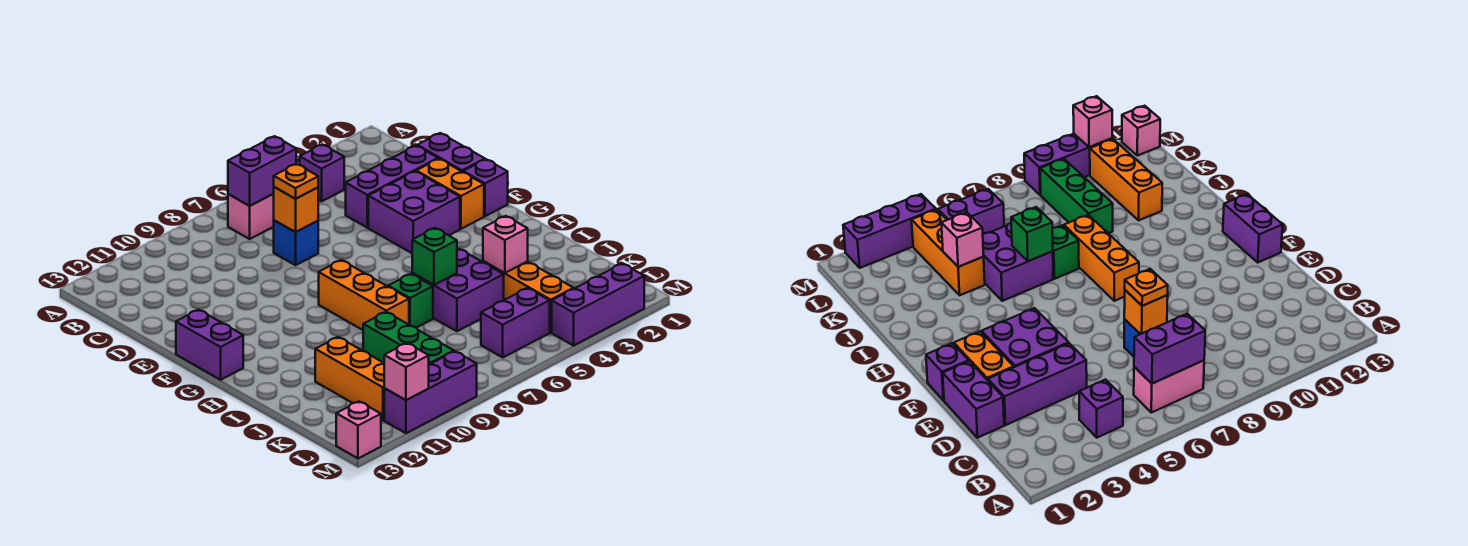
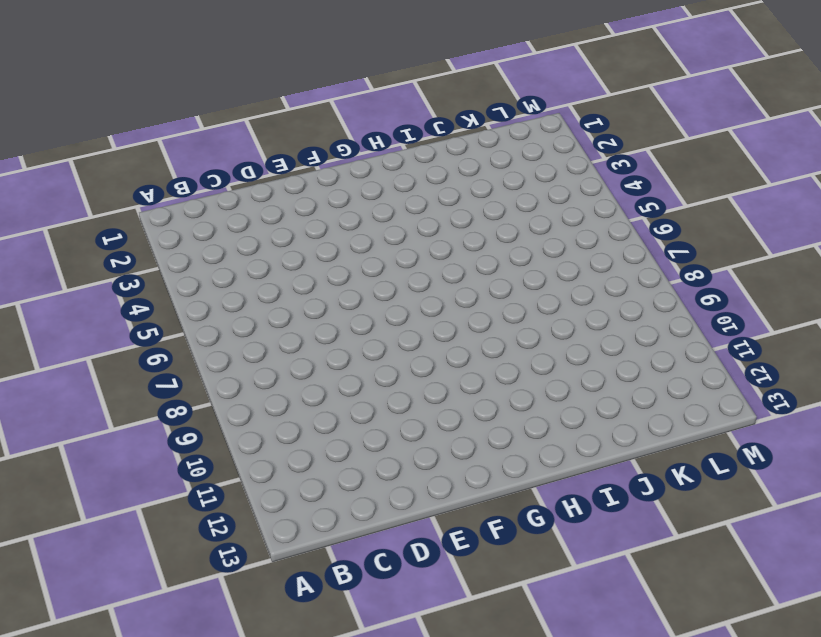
none -> purple brick B4 level 1
none -> pink brick B6:B7 level 1
none -> purple brick D1:E1 level 1

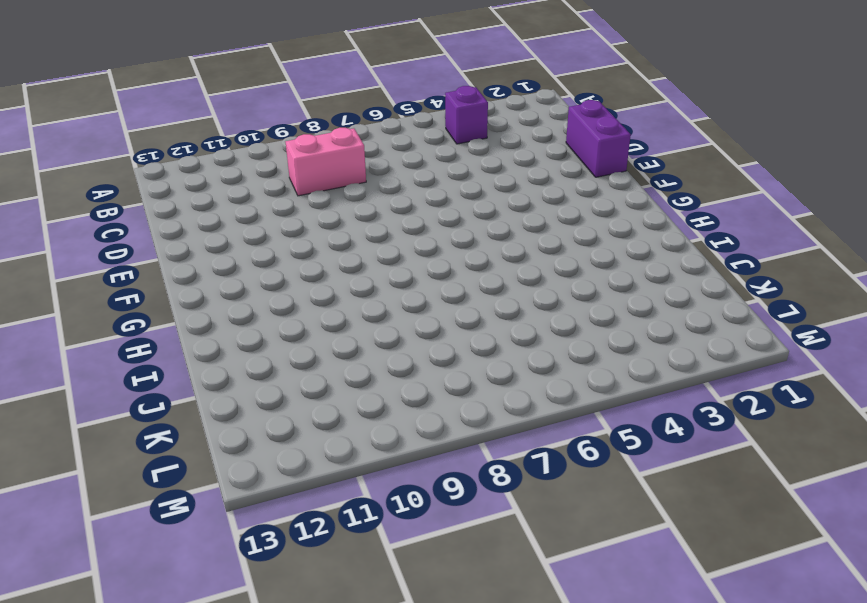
pink brick C8:C9 level 1 -> pink brick B6:B7 level 1
none -> purple brick D2:D4 level 1
none -> blue brick D7 level 1
none -> orange brick E2:F2 level 1

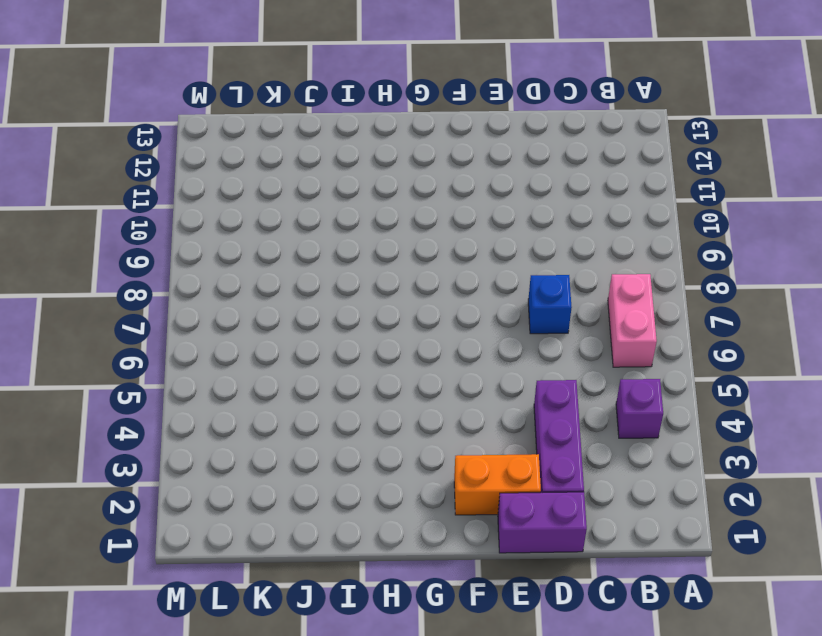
none -> purple brick E3:F4 level 1
none -> purple brick F1 level 1
none -> purple brick F13:G13 level 1

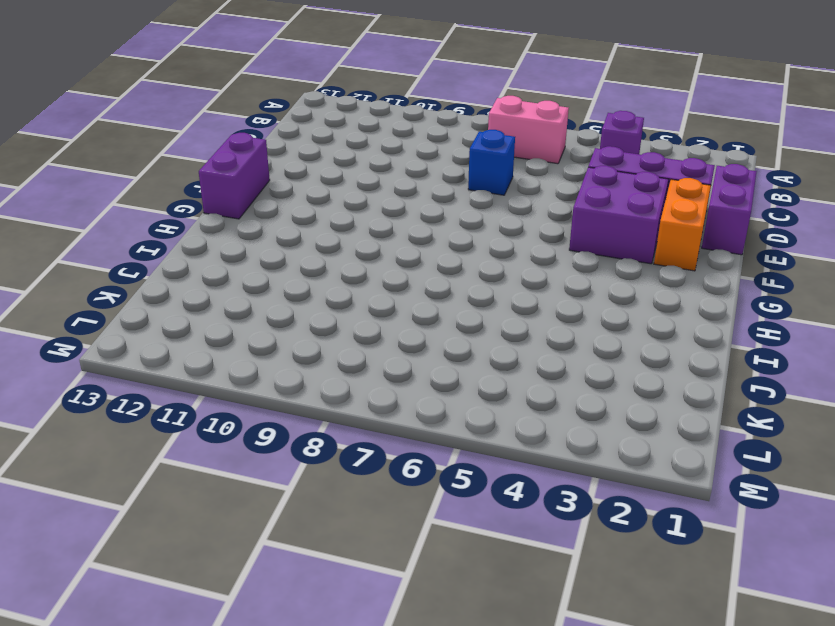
none -> purple brick F1 level 1
none -> orange brick G8:I8 level 1
none -> purple brick I5:J6 level 1

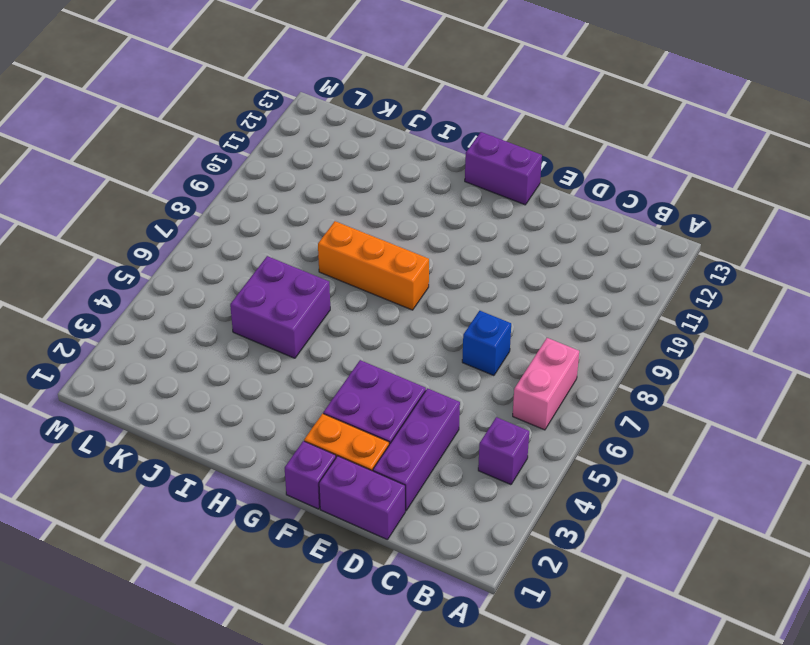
none -> green brick I7 level 1
none -> orange brick J4:L4 level 1
none -> green brick J9:L9 level 1

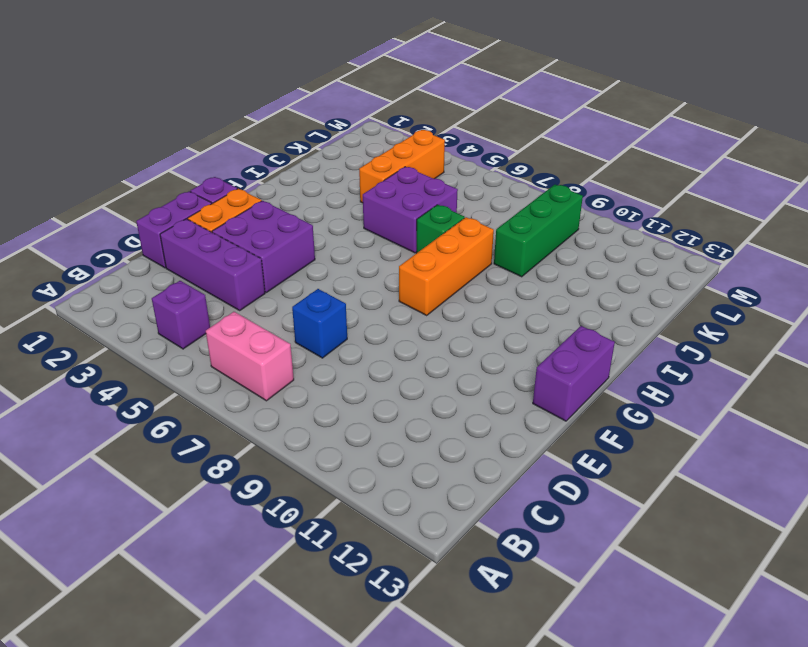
none -> orange brick J11:L11 level 1
none -> purple brick L5:L6 level 1
none -> purple brick M2:M4 level 1

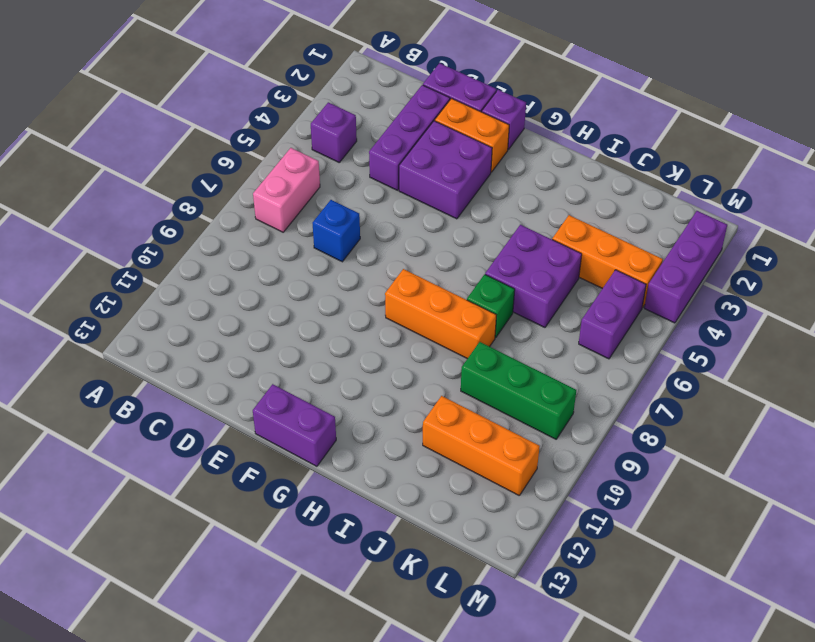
none -> purple brick M9:M11 level 1
none -> pink brick M13 level 1
none -> purple brick B6:B7 level 2

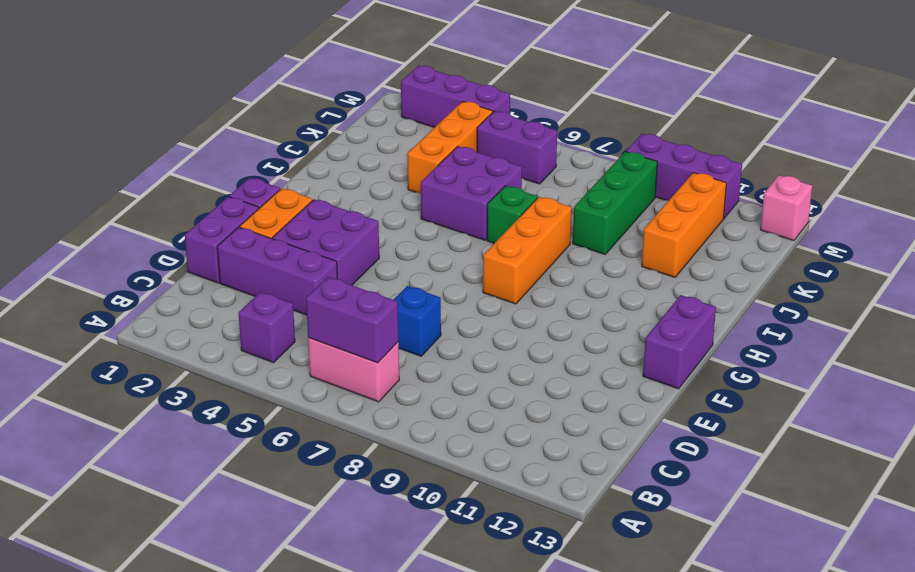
none -> orange brick D7 level 2
none -> green brick I6 level 2
none -> pink brick J4 level 2

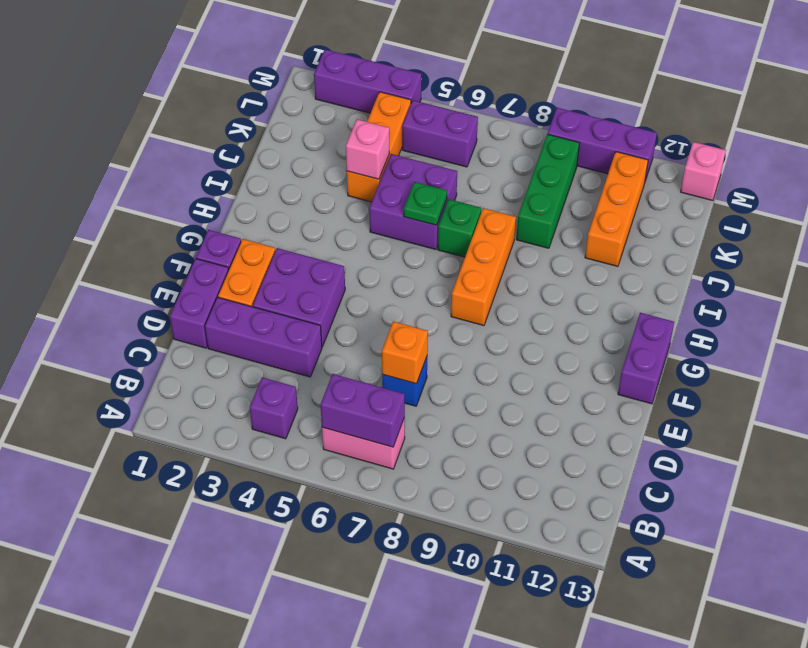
green plate I6 level 2 -> green brick I6 level 2
none -> pink brick M11 level 2
none -> orange plate D7 level 3

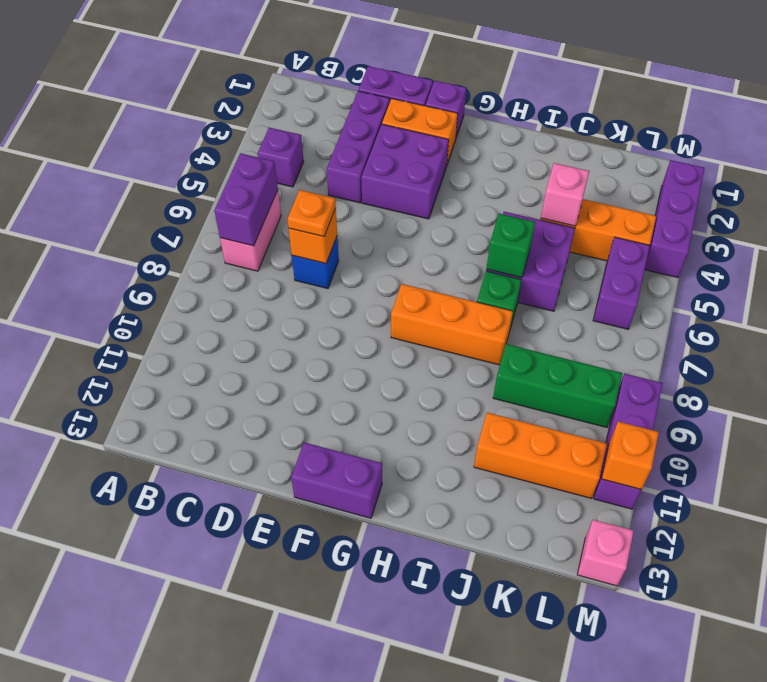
orange brick M11 level 2 -> pink brick M11 level 2

